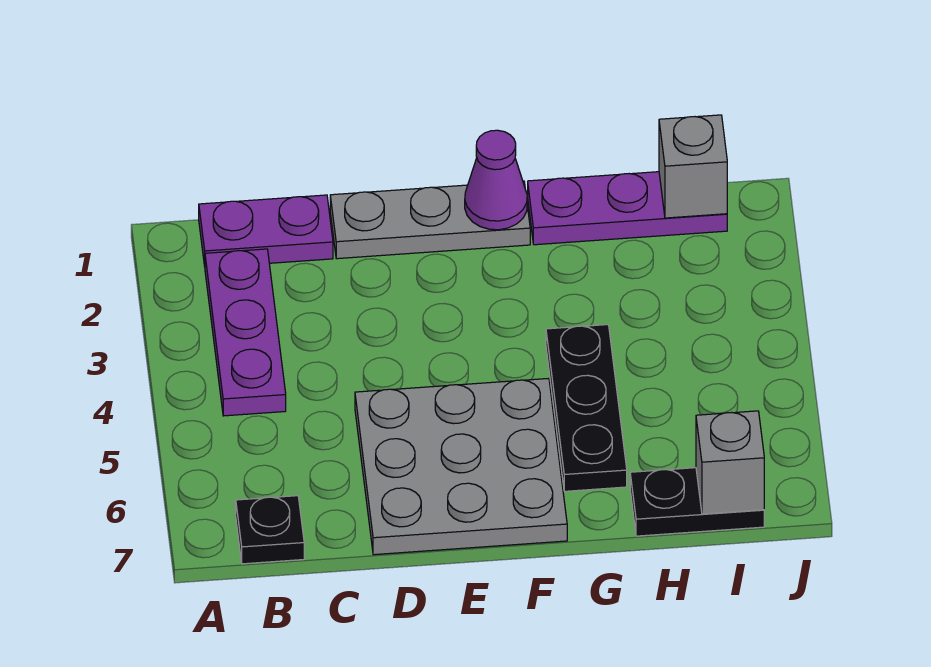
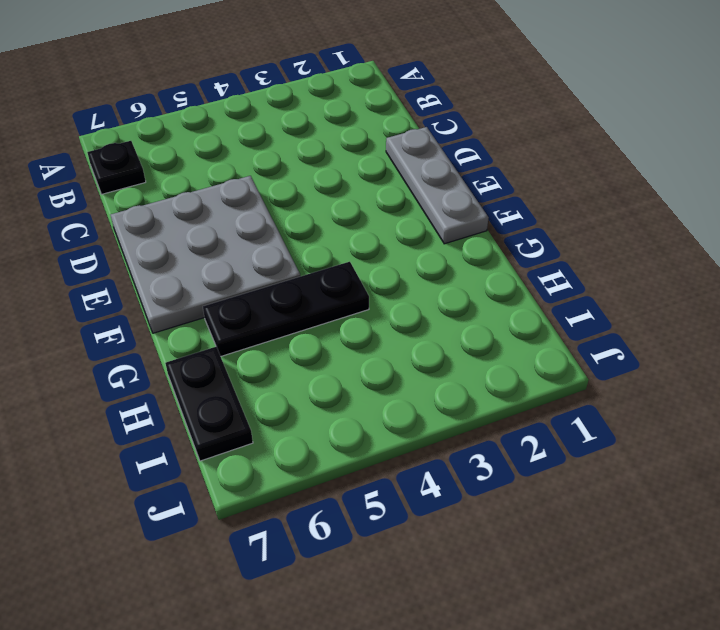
none -> purple plate B1:C1 level 1
none -> purple plate B2:B4 level 1

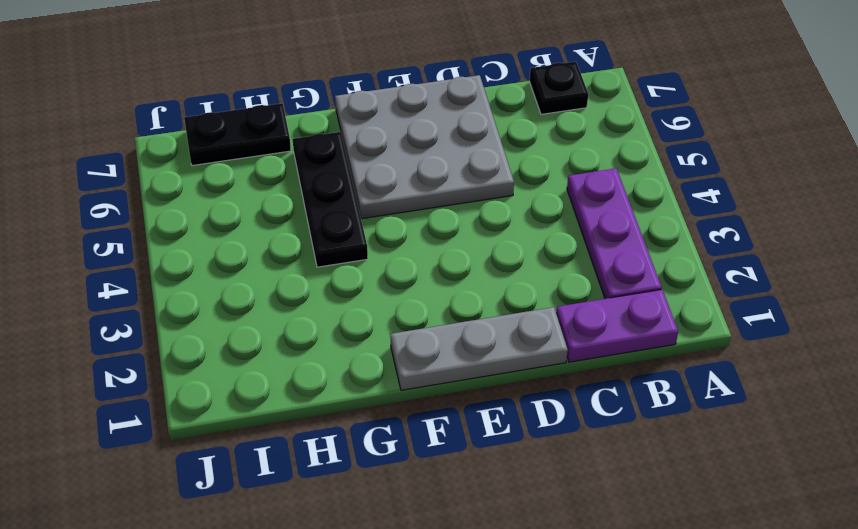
none -> purple plate G1:I1 level 1
none -> purple cone F1 level 2

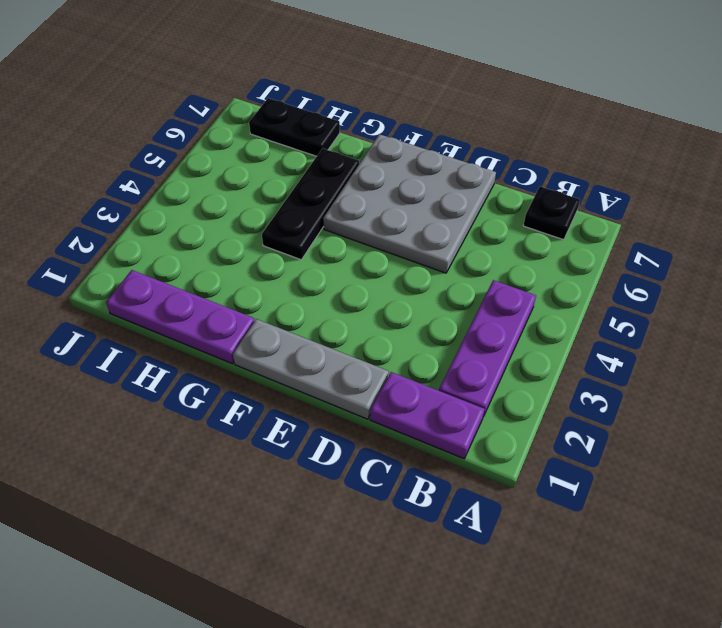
none -> purple cone F1 level 2
none -> grey brick I1 level 2

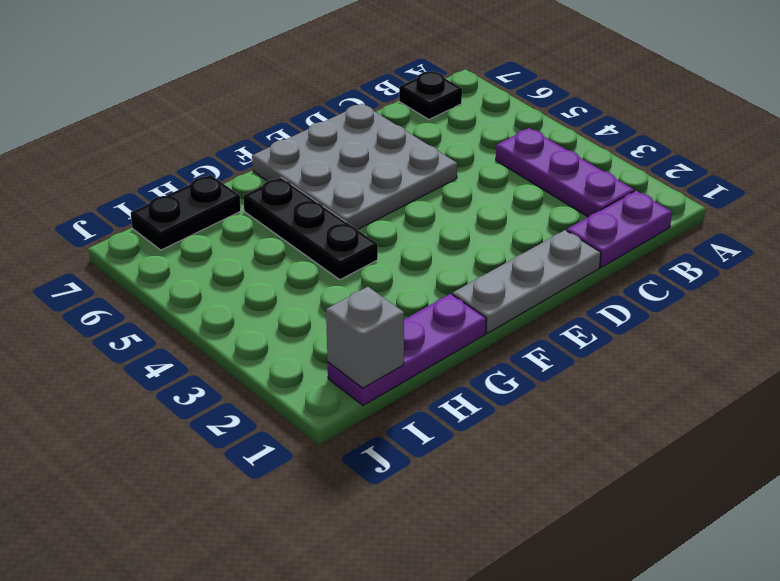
none -> purple cone F1 level 2
none -> grey brick I7 level 2

